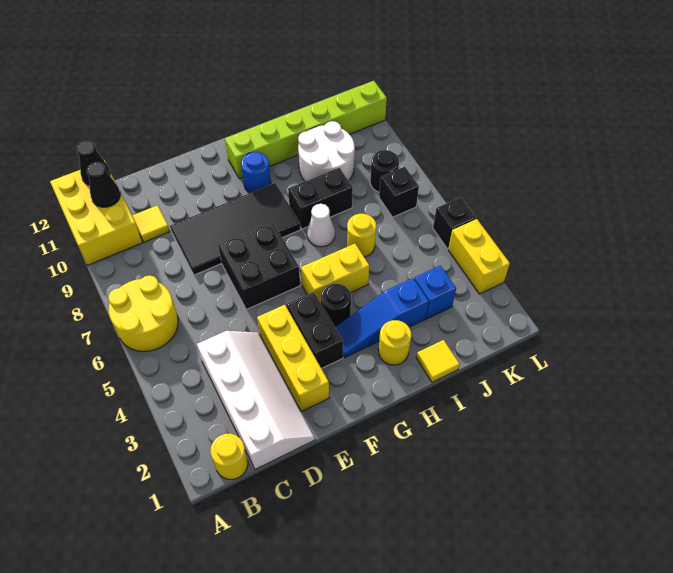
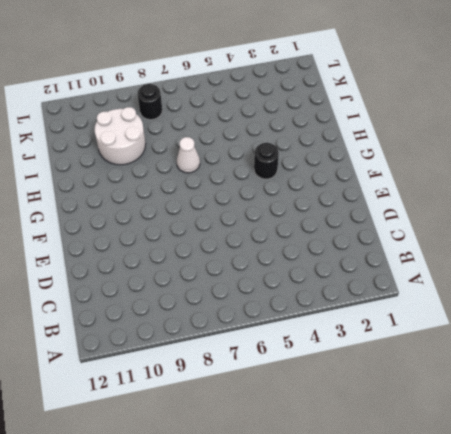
none -> yellow round brick A6:B7 level 1
none -> yellow brick A10:B12 level 1
none -> yellow round brick B1 level 1

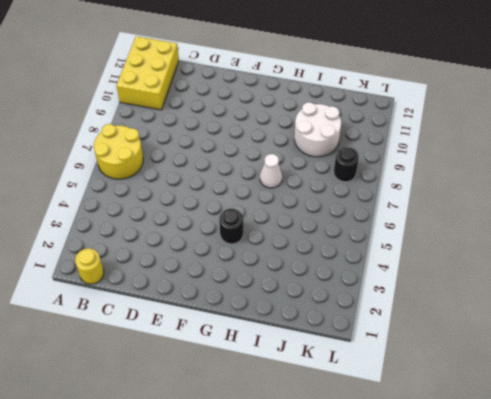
none -> white slope C1:D4 level 1 top C
none -> yellow tile C10 level 1
none -> black tile D8:G9 level 1

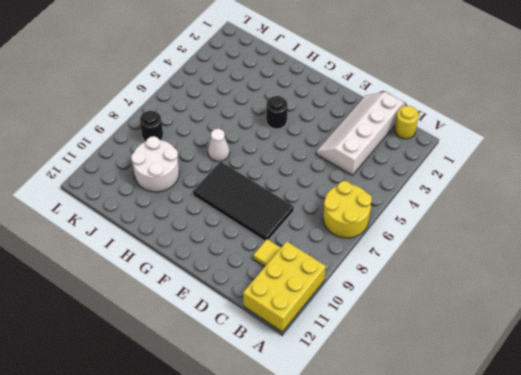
none -> yellow brick E2:E4 level 1
none -> black brick E6:F7 level 1
none -> black brick F3:F4 level 1

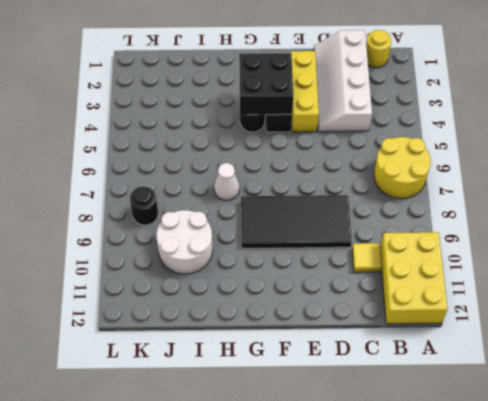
black brick F3:G4 level 2 -> black brick E6:F7 level 1
none -> blue slope G3:I3 level 1 top I
none -> yellow brick G5:H5 level 1
none -> blue round brick G10 level 1

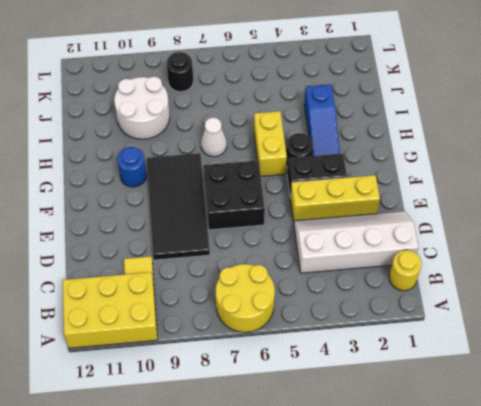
none -> lime brick G11:L11 level 1
none -> yellow round brick H2 level 1
none -> black brick H8:I8 level 1

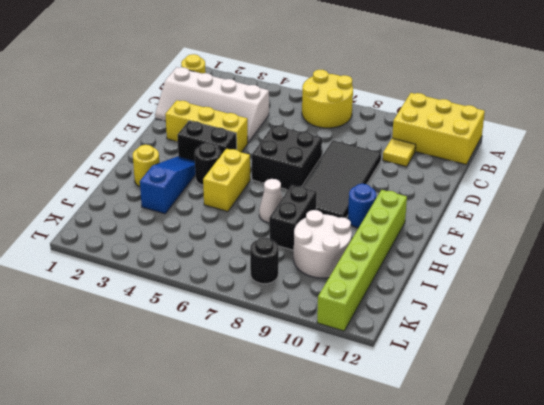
none -> yellow tile I1 level 1
none -> yellow round brick I6 level 1
none -> blue brick J3 level 1

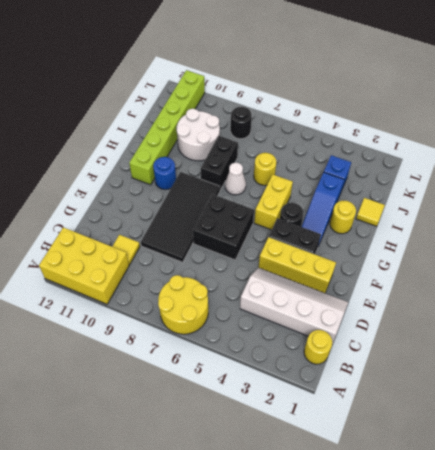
none -> black brick K7 level 1
none -> yellow brick L3:L4 level 1
none -> black brick L5 level 1

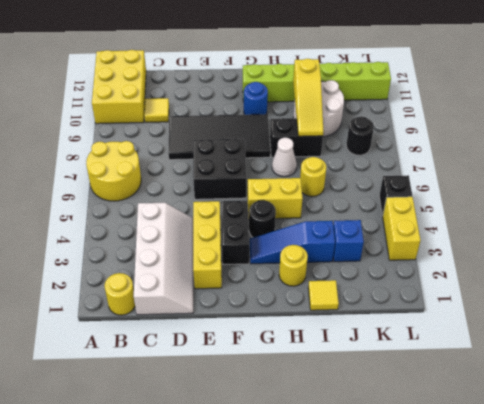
yellow slope I8:I10 level 2 top 10 -> none
none -> black brick K7 level 1
none -> black cone B11 level 2
none -> black cone B12 level 2

